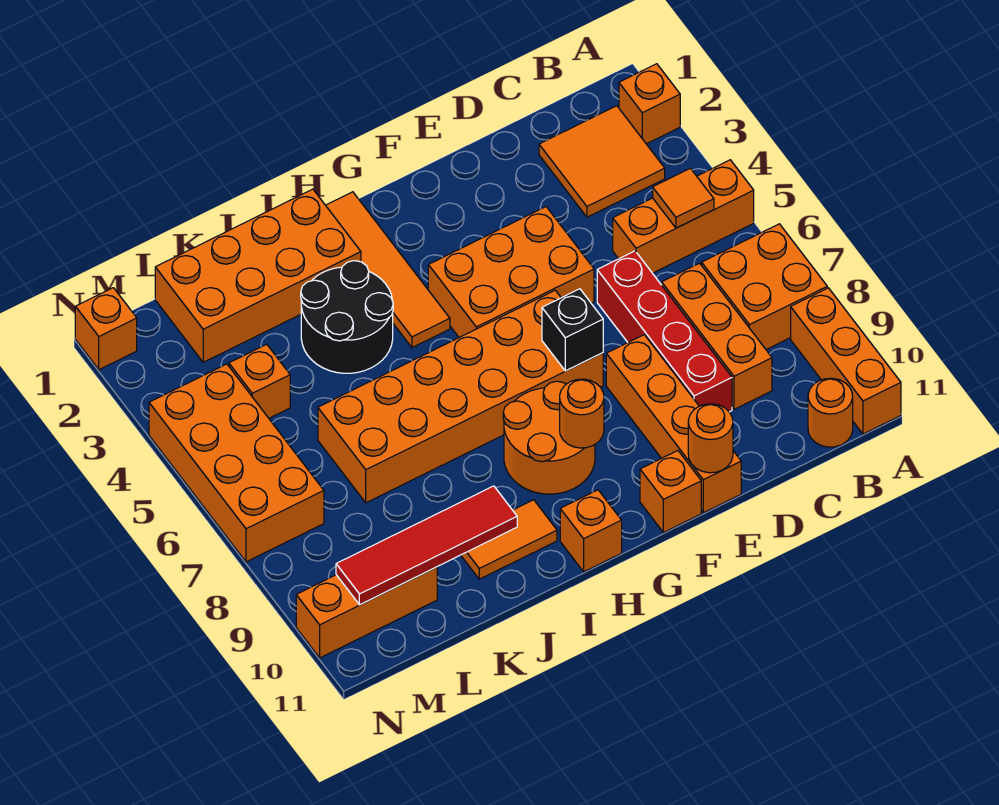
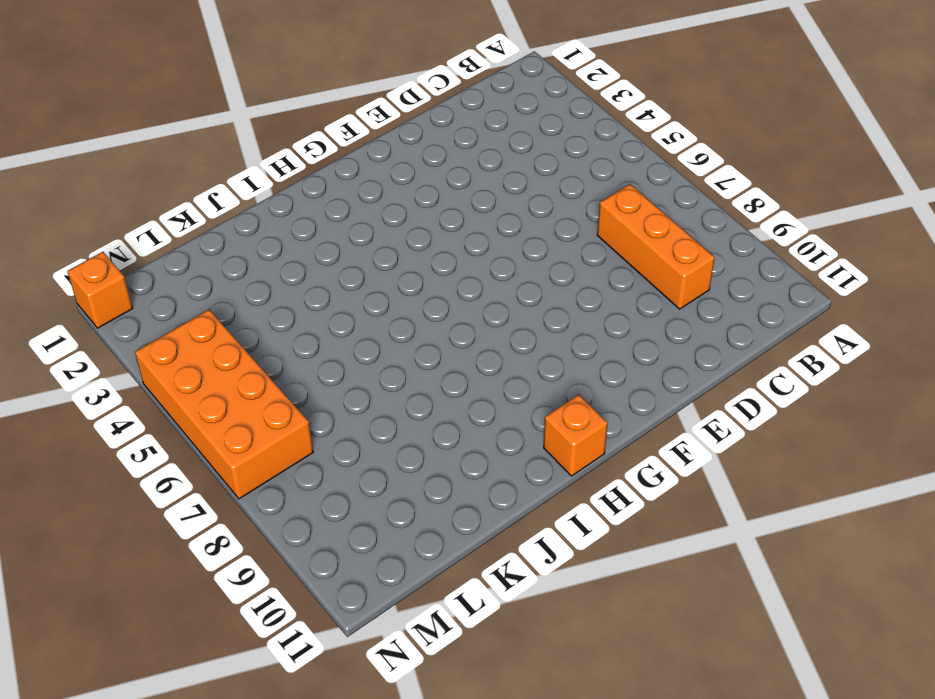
none -> orange brick A2 level 1
none -> orange brick A5:C5 level 1
none -> orange brick A7:B8 level 1

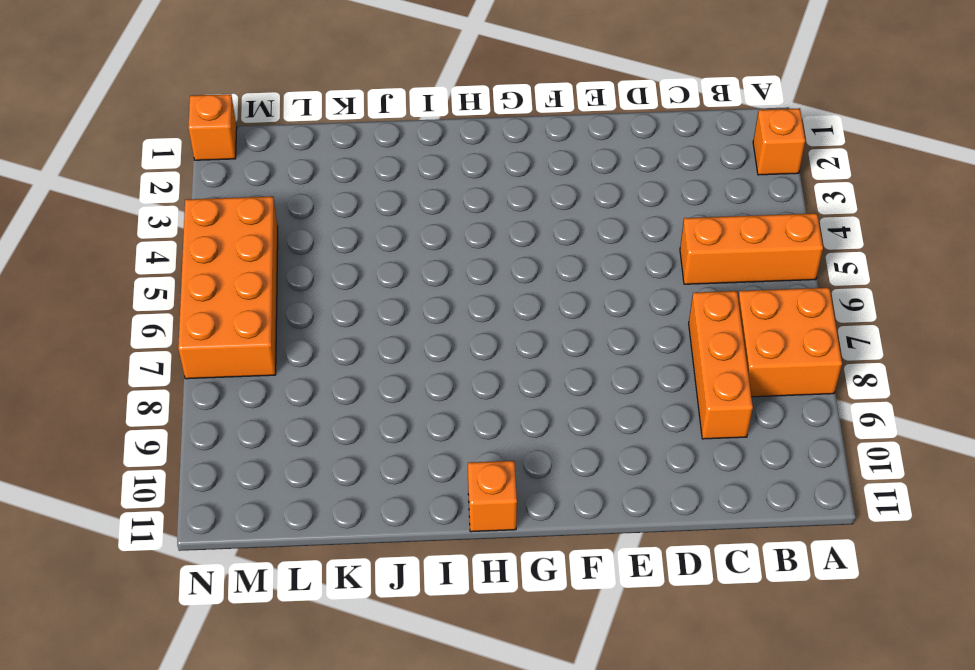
none -> orange brick A9:A11 level 1
none -> orange tile B2:C3 level 1
none -> orange round brick B11 level 1

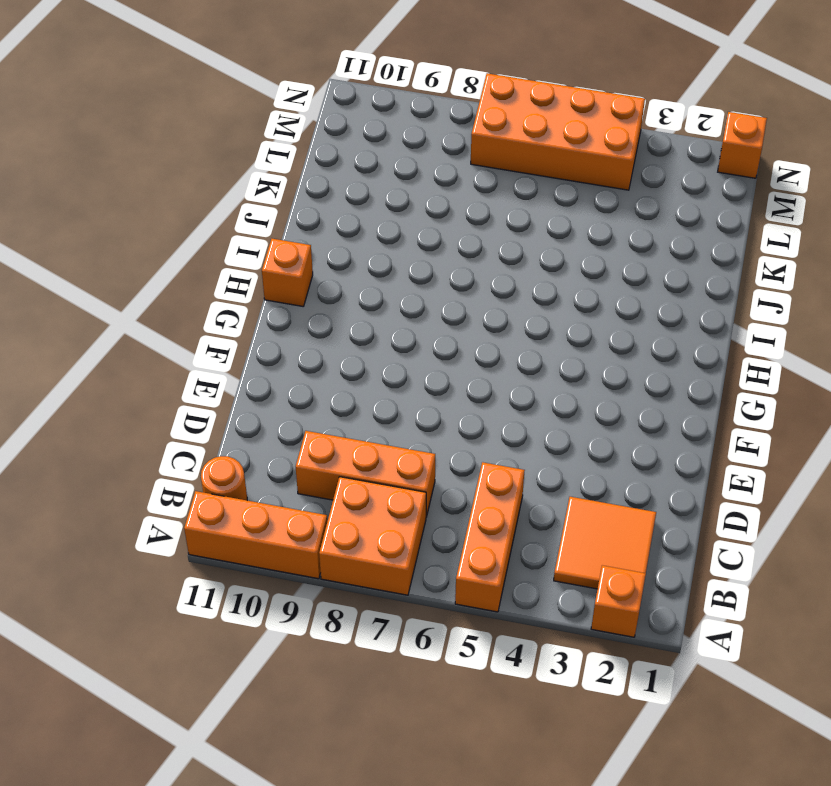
none -> red brick D6:D9 level 1
none -> orange brick E4:G5 level 1
none -> orange brick E8:E11 level 1

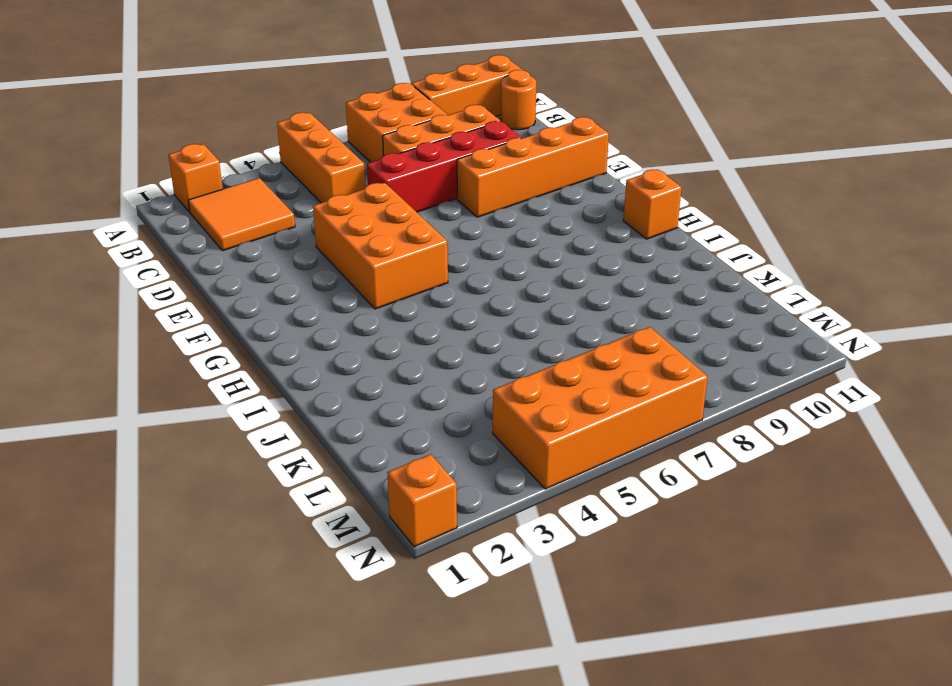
none -> orange brick F6:K7 level 1
none -> orange brick F11 level 1
none -> orange round brick G8:H9 level 1

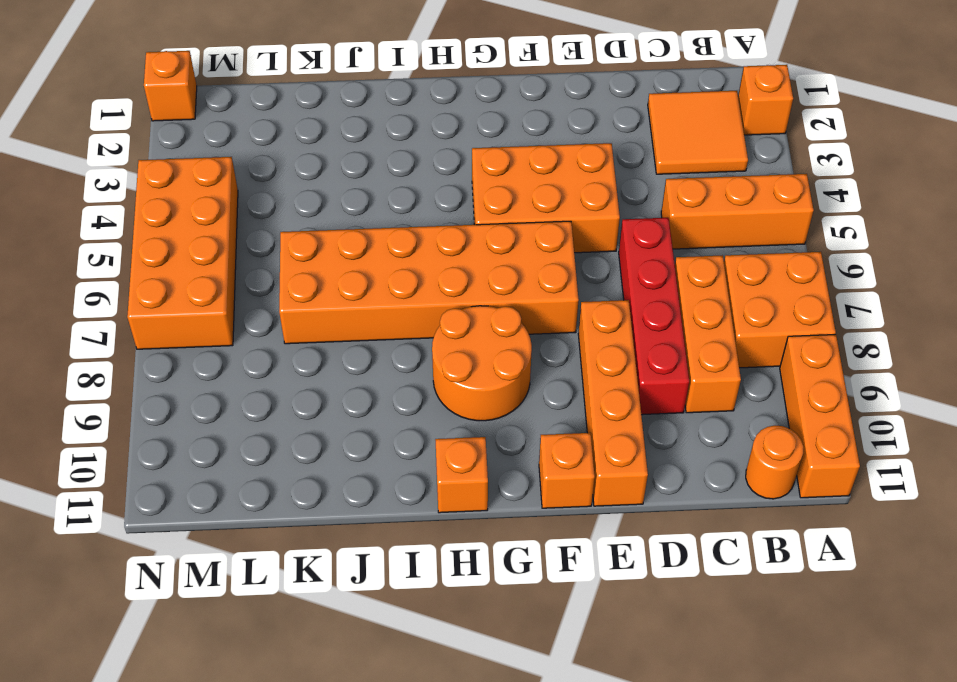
none -> orange tile H1:H4 level 1
none -> orange brick I1:L2 level 1
none -> black round brick I3:J4 level 1

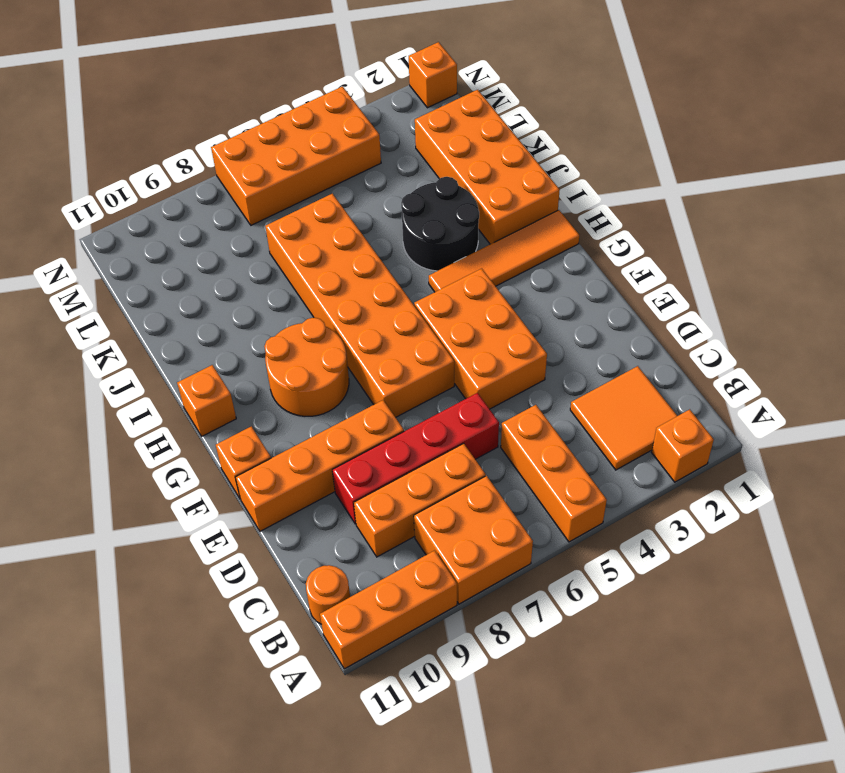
none -> orange tile I10:J10 level 1
none -> orange brick L4 level 1
none -> orange brick L10:N10 level 1

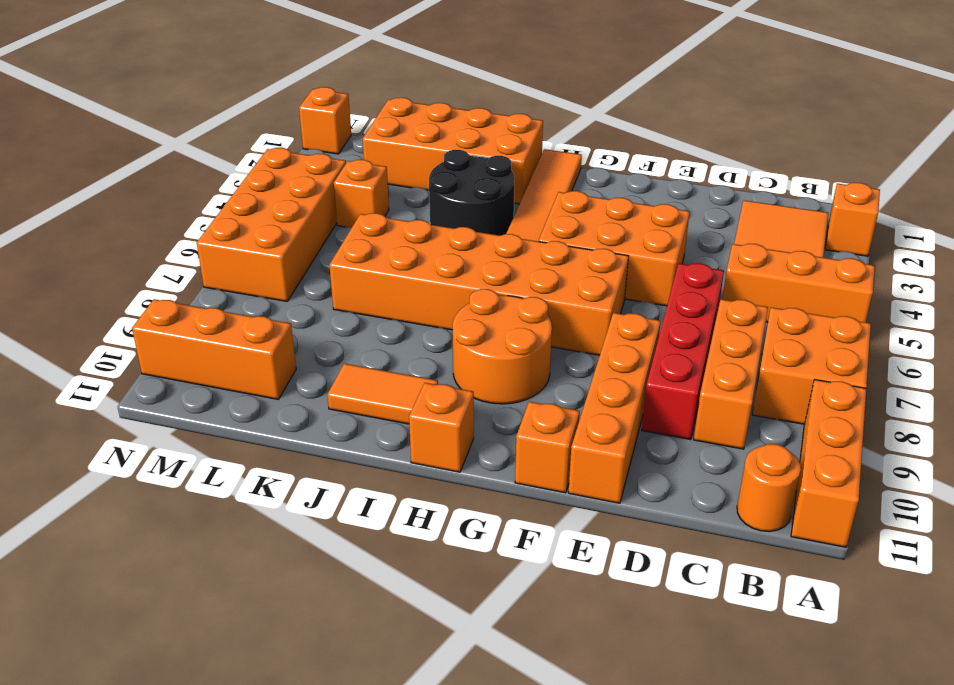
none -> orange tile B5 level 2
none -> orange round brick E11 level 2
none -> black brick F7 level 2

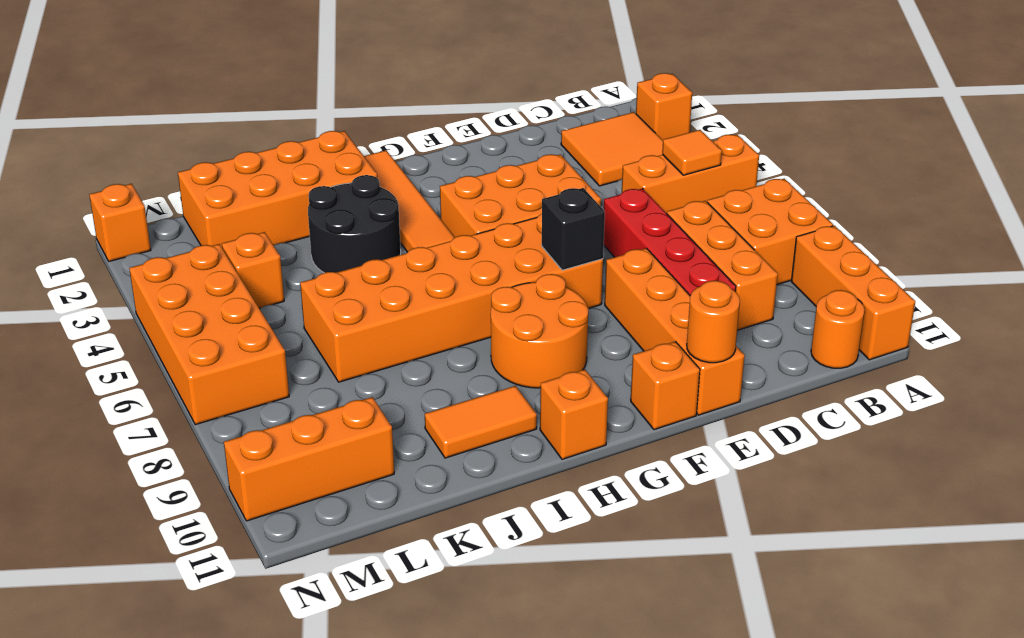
none -> orange round brick G9 level 2
none -> red tile J10:M10 level 2

